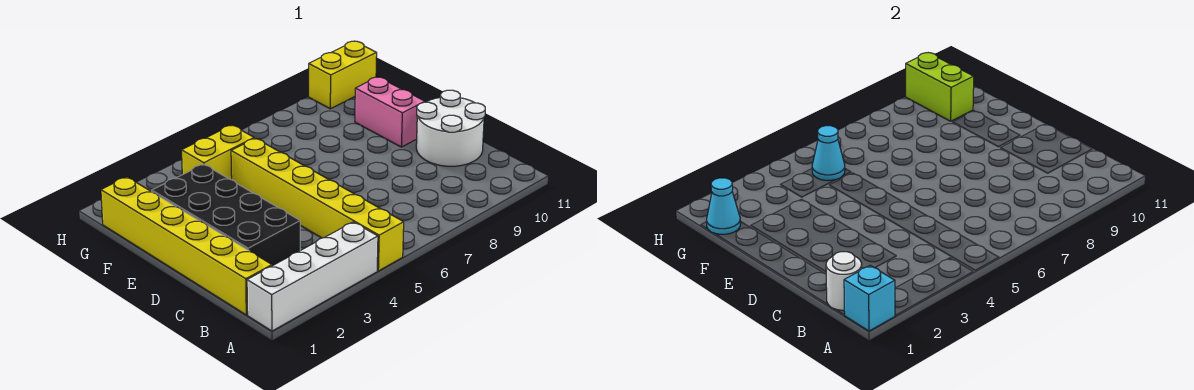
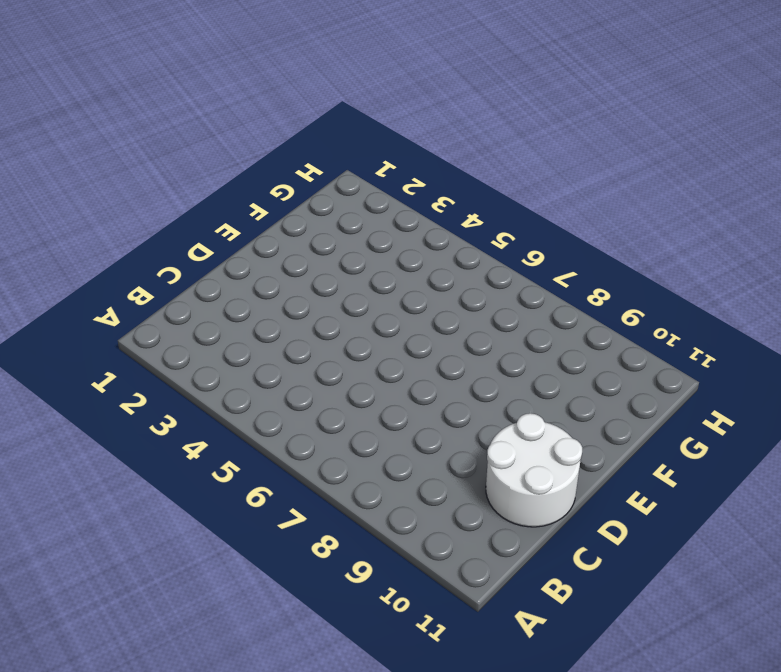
none -> white brick A1:A4 level 1
none -> yellow brick A5:F5 level 1
none -> yellow brick B1:G1 level 1

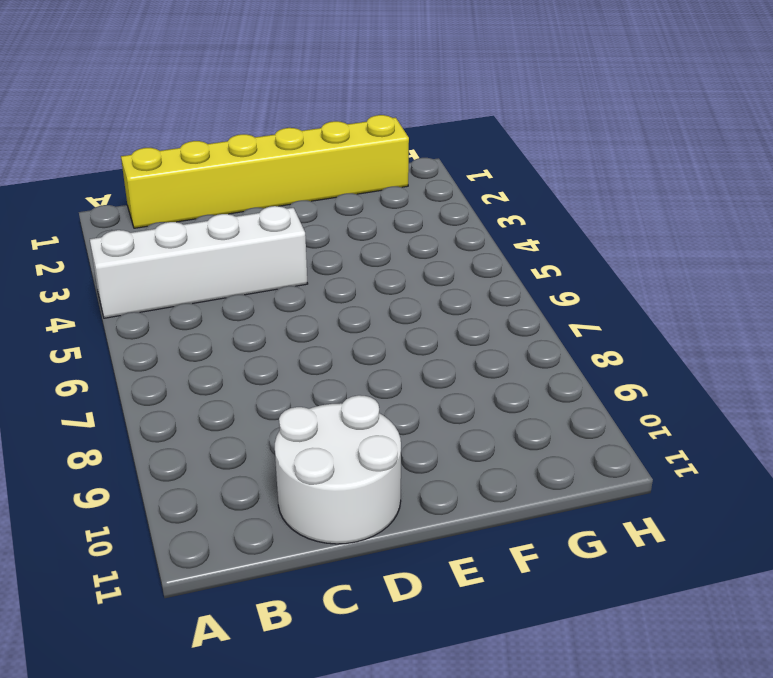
white brick A4:D4 level 1 -> white brick A1:A4 level 1
none -> yellow brick A5:F5 level 1
none -> black brick C2:F3 level 1
none -> pink brick E10:F10 level 1

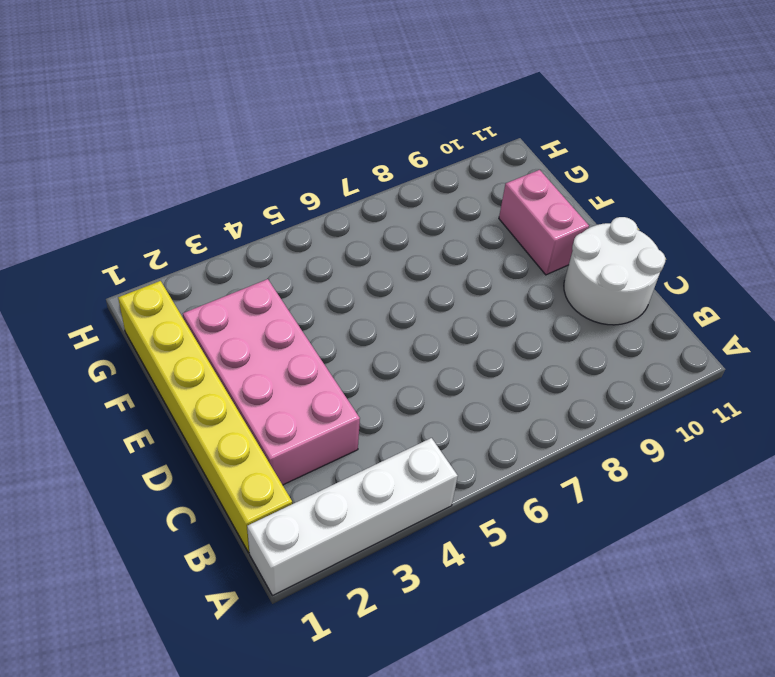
pink brick C2:F3 level 1 -> black brick C2:F3 level 1
none -> yellow brick A5:F5 level 1
none -> yellow brick G4:G5 level 1
none -> yellow brick H10:H11 level 1

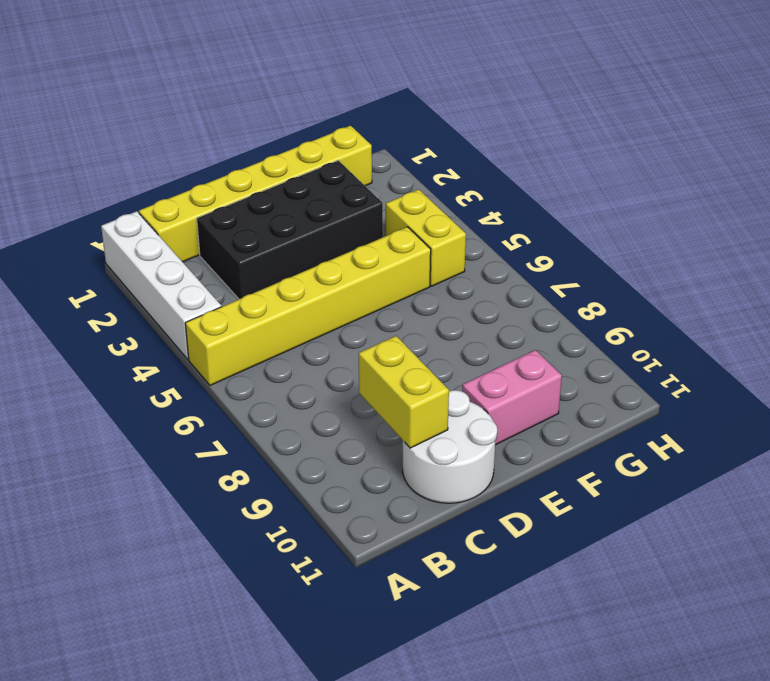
yellow brick C9:C10 level 2 -> yellow brick H10:H11 level 1
none -> cyan brick A1 level 2
none -> white round brick B1 level 2
none -> cyan cone G1 level 2

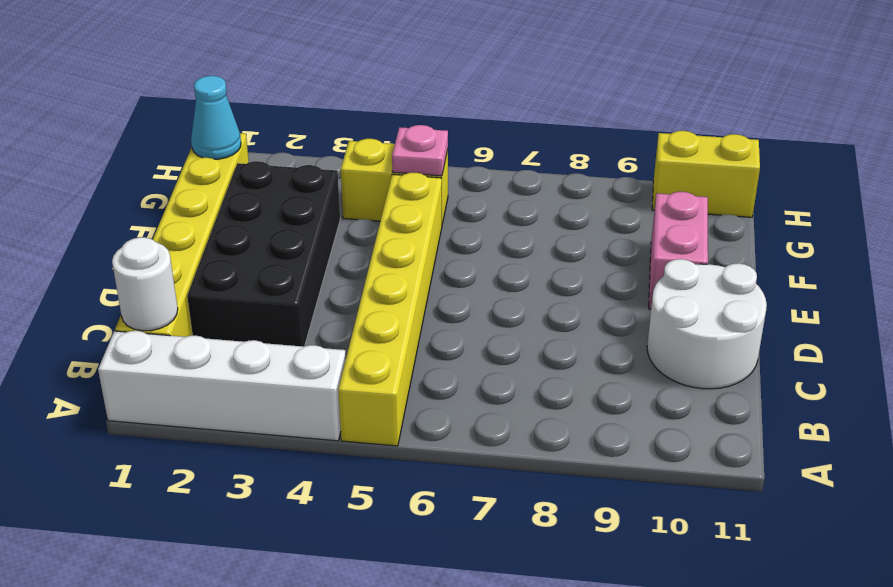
pink plate G5 level 2 -> cyan cone G5 level 2
none -> cyan brick A1 level 2
none -> lime brick G10:H10 level 2

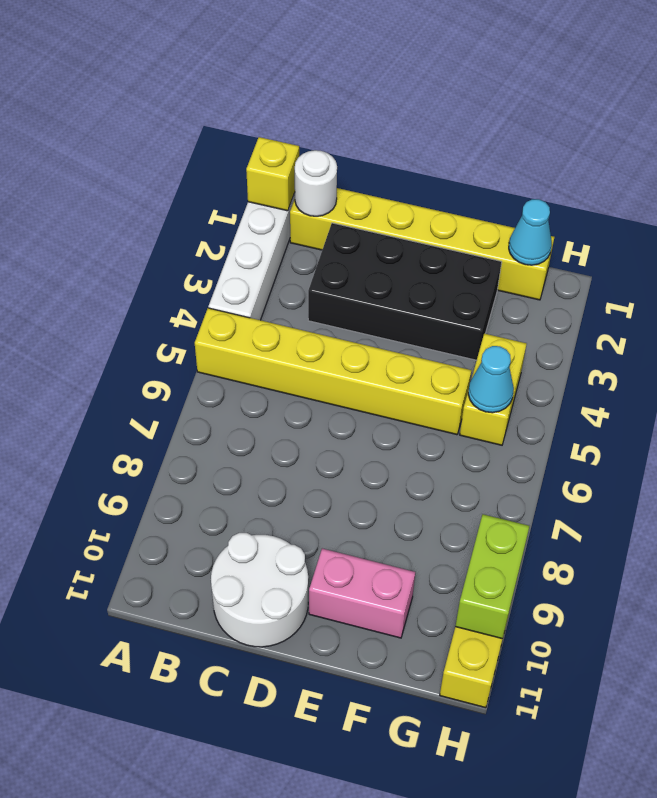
yellow brick A1 level 2 -> cyan brick A1 level 2
lime brick H9:H10 level 2 -> lime brick G10:H10 level 2

